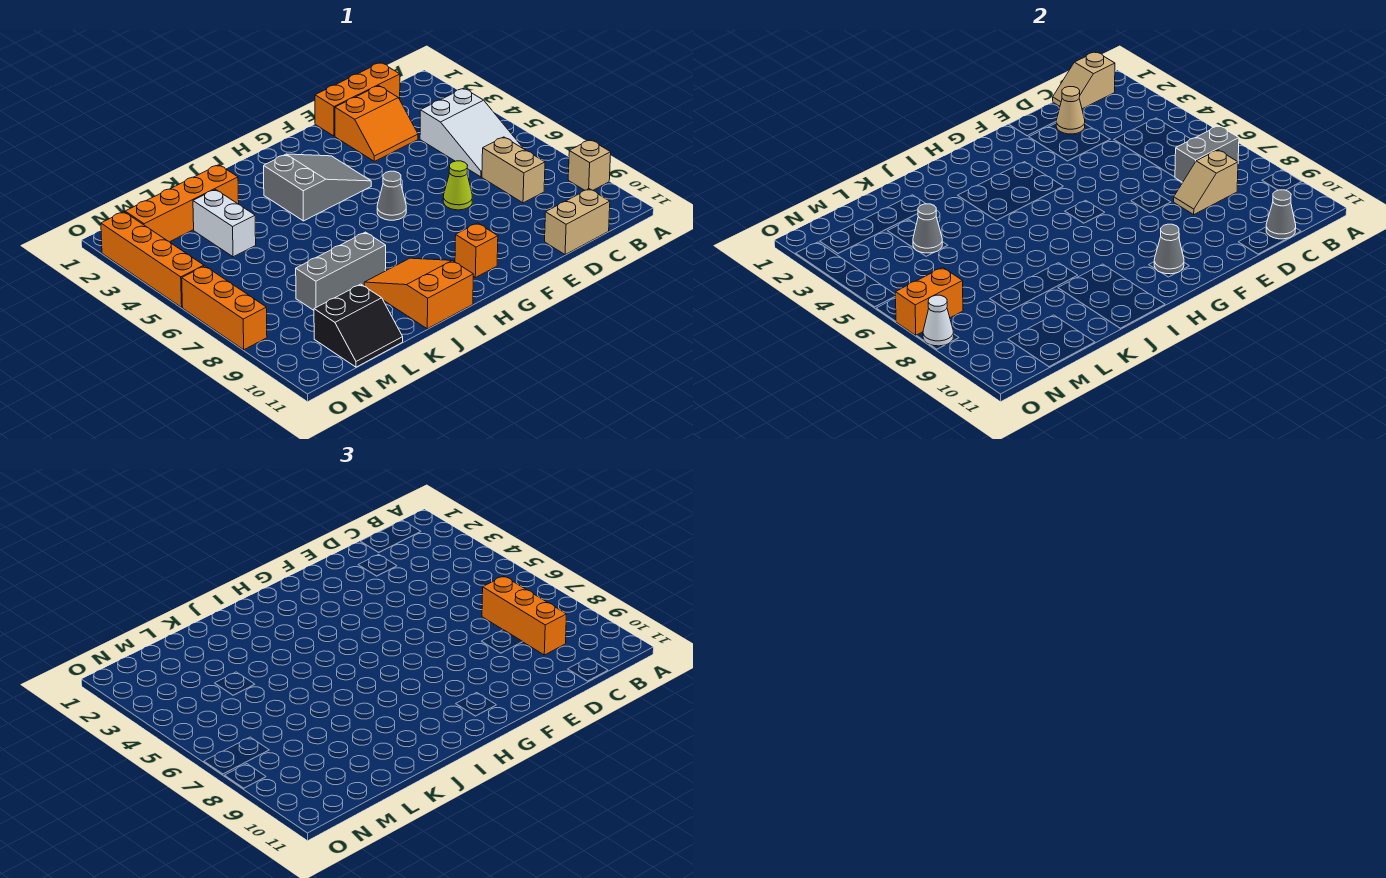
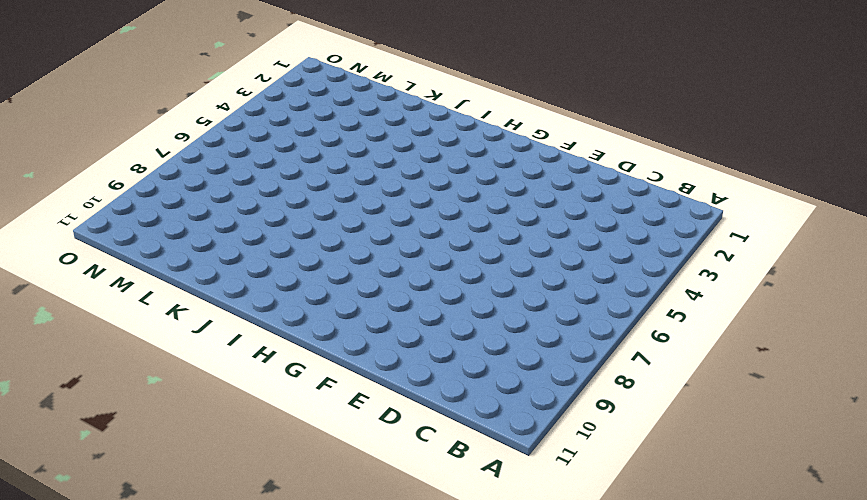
none -> tan brick A9 level 1
none -> white slope B4:C6 level 1 top 4
none -> orange brick C1:E1 level 1

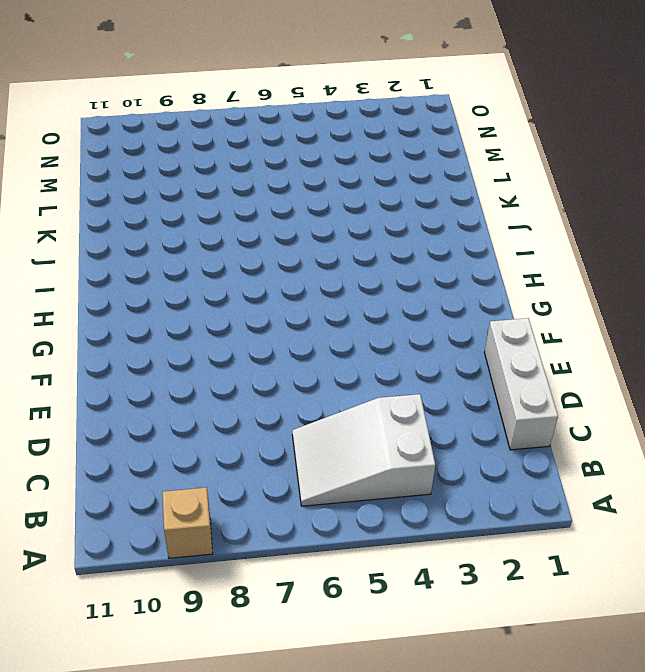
white brick C1:E1 level 1 -> orange brick C1:E1 level 1
none -> tan brick C7:C8 level 1
none -> tan brick C11:D11 level 1
none -> orange slope D2:E3 level 1 top 2

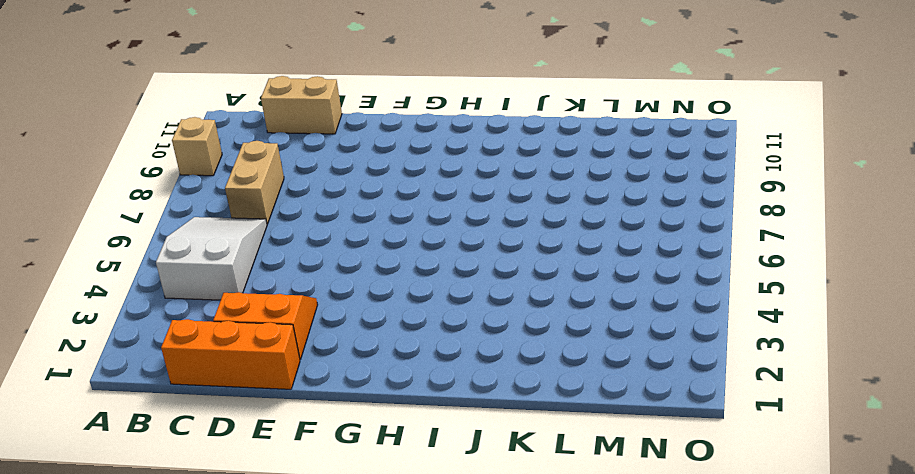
none -> lime cone E7 level 1
none -> grey slope G3:I4 level 1 top I
none -> grey cone G6 level 1

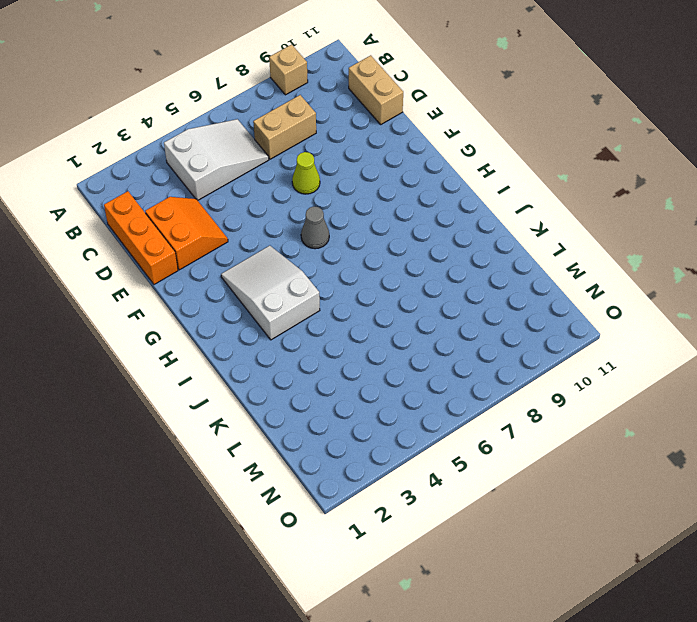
white slope G3:I4 level 1 top I -> grey slope G3:I4 level 1 top I
none -> orange brick G10 level 1
none -> orange slope I9:J11 level 1 top 11
none -> grey brick J8:L8 level 1

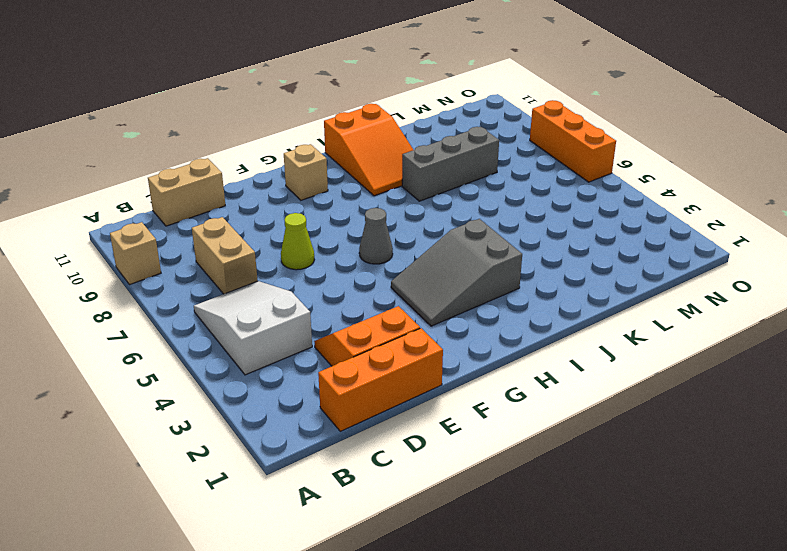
tan brick G10 level 1 -> orange brick G10 level 1
none -> orange brick K2:N2 level 1
none -> white brick L3:L4 level 1
none -> black slope L10:M11 level 1 top 10

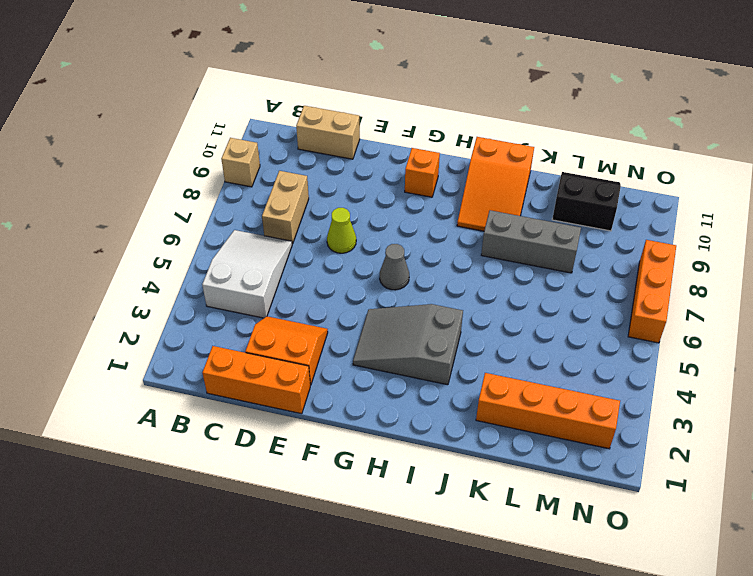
none -> white brick L3:L4 level 1
none -> orange brick O2:O5 level 1
none -> tan slope B1:C1 level 2 top B

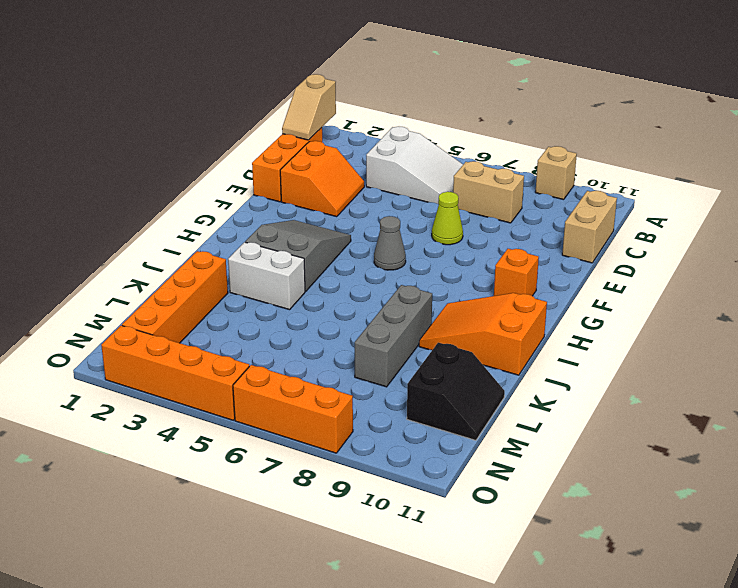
white brick J3:J4 level 1 -> white brick L3:L4 level 1
none -> grey brick B7:C7 level 2
none -> tan slope C8:D8 level 2 top C
none -> grey cone C11 level 2

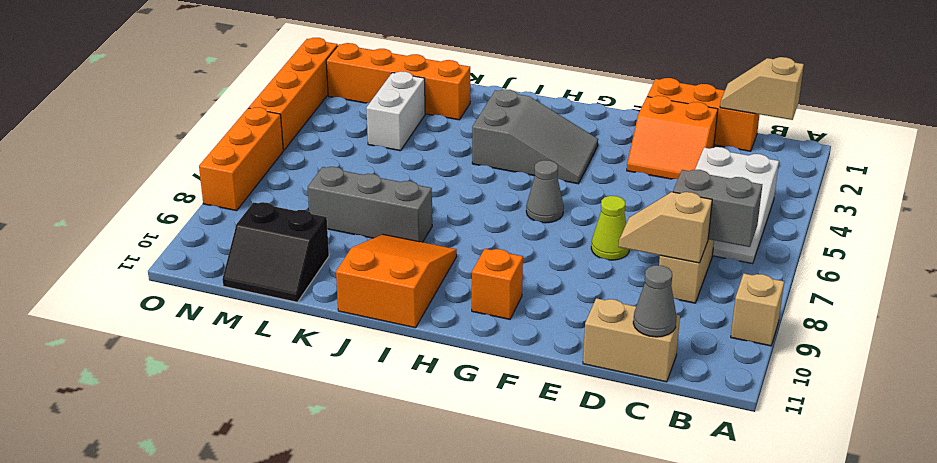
none -> tan cone D2 level 2
none -> grey cone G10 level 2
none -> grey cone L4 level 2

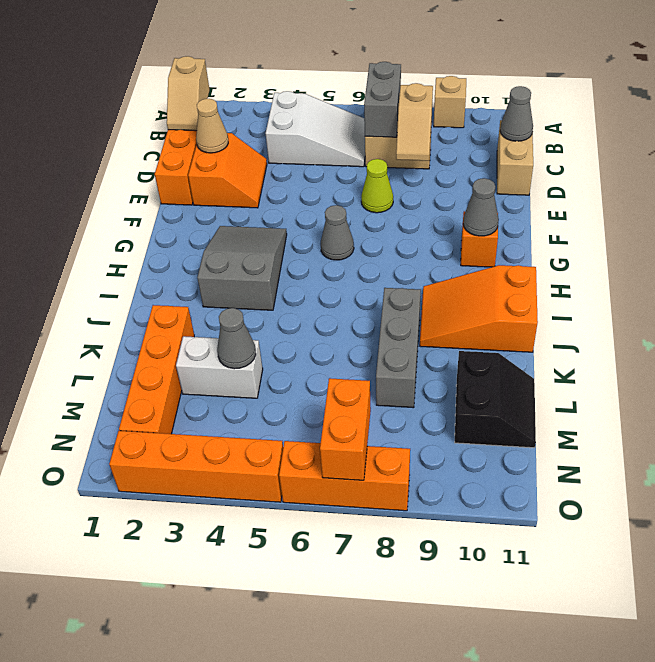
none -> white cone O8 level 2
none -> orange brick C7:C9 level 3

